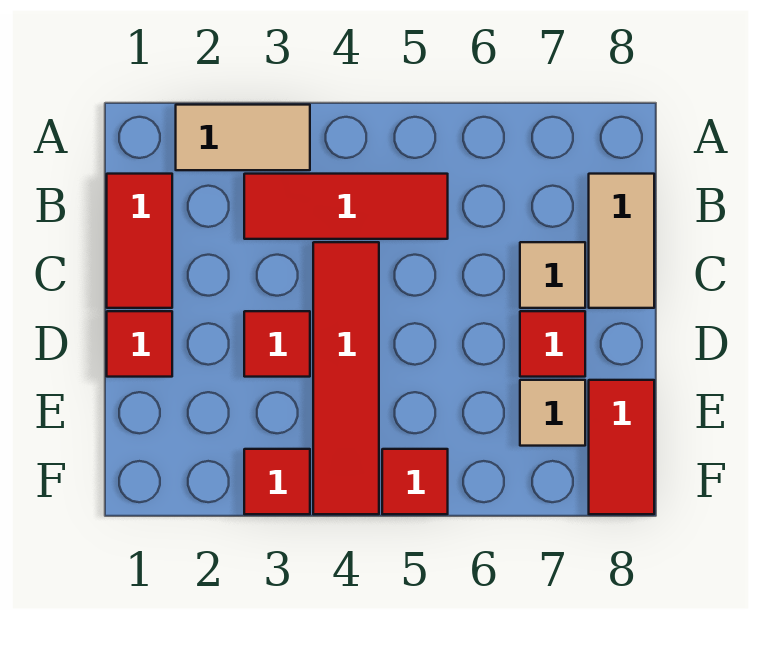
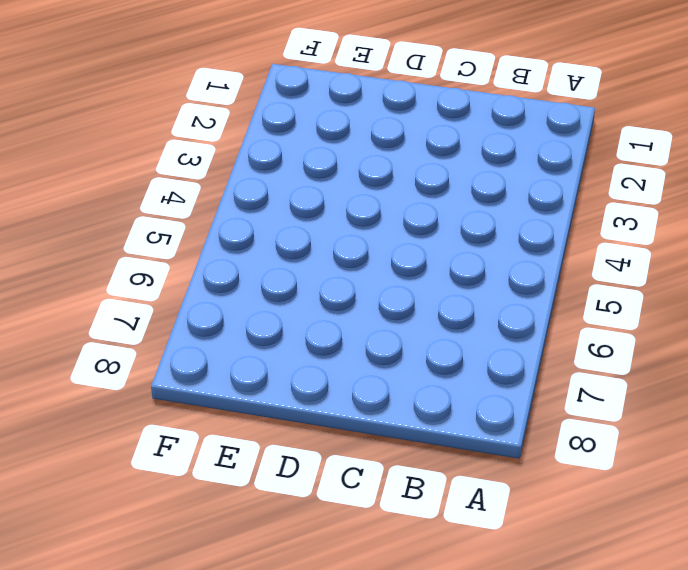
none -> tan tile A2:A3 level 1
none -> red tile B1:C1 level 1
none -> red tile B3:B5 level 1

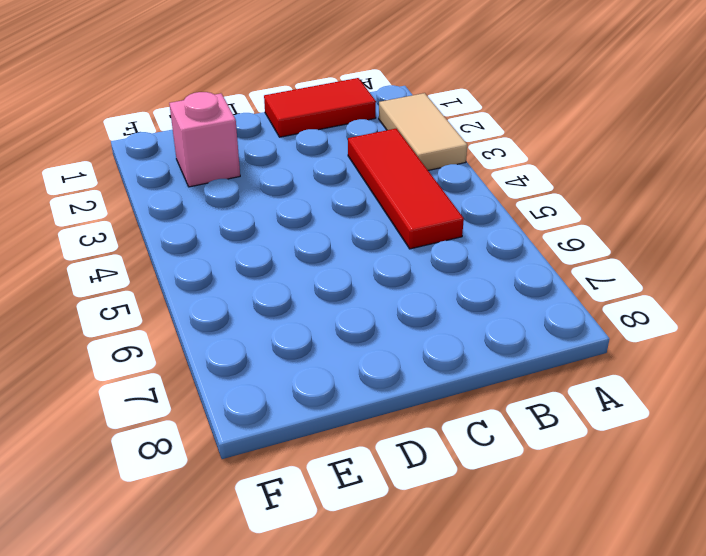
pink brick E2 level 1 -> none
none -> tan tile B8:C8 level 1
none -> red tile C4:F4 level 1
none -> tan tile C7 level 1

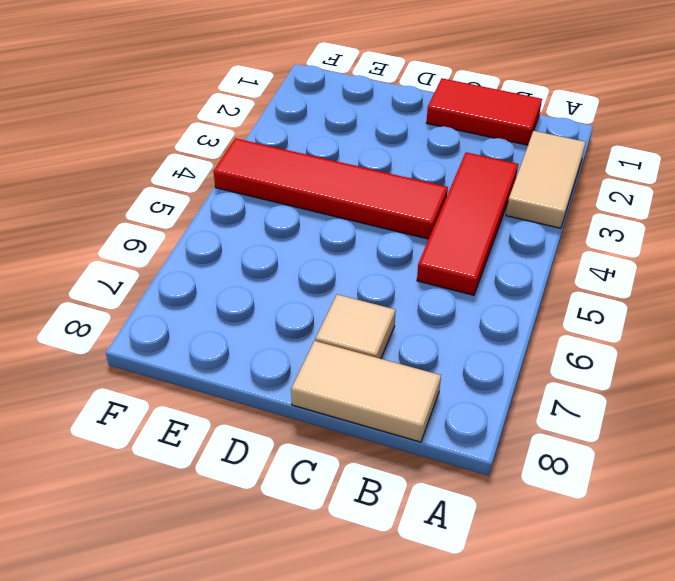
none -> red tile D1 level 1
none -> red tile D3 level 1
none -> red tile D7 level 1

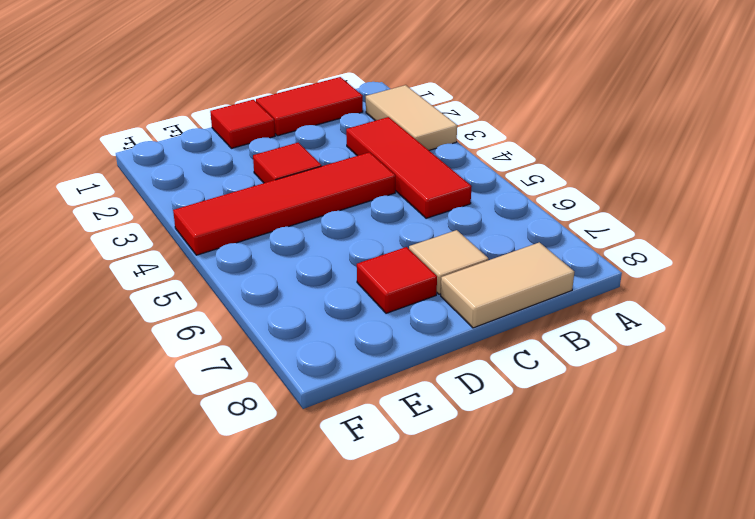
none -> tan tile E7 level 1
none -> red tile E8:F8 level 1
none -> red tile F3 level 1

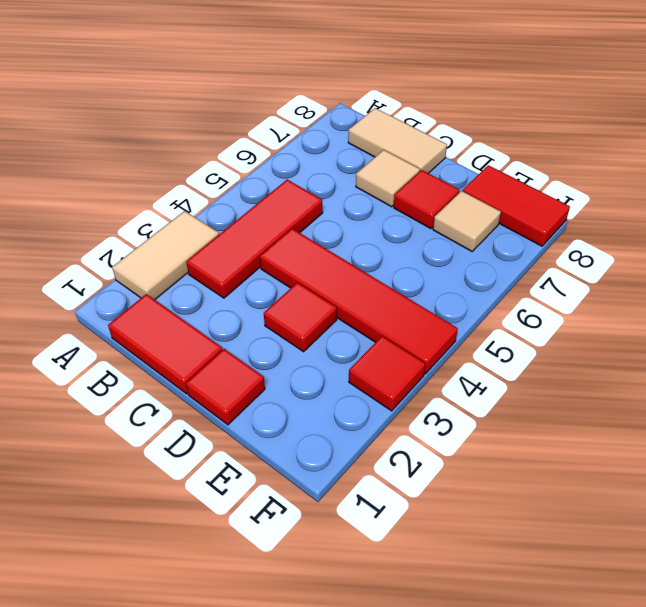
none -> red tile F5 level 1

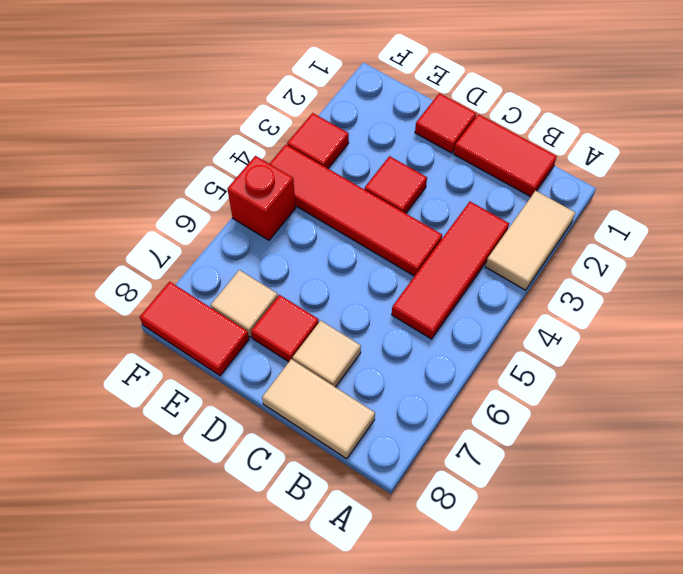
red brick F5 level 1 -> red tile F5 level 1

